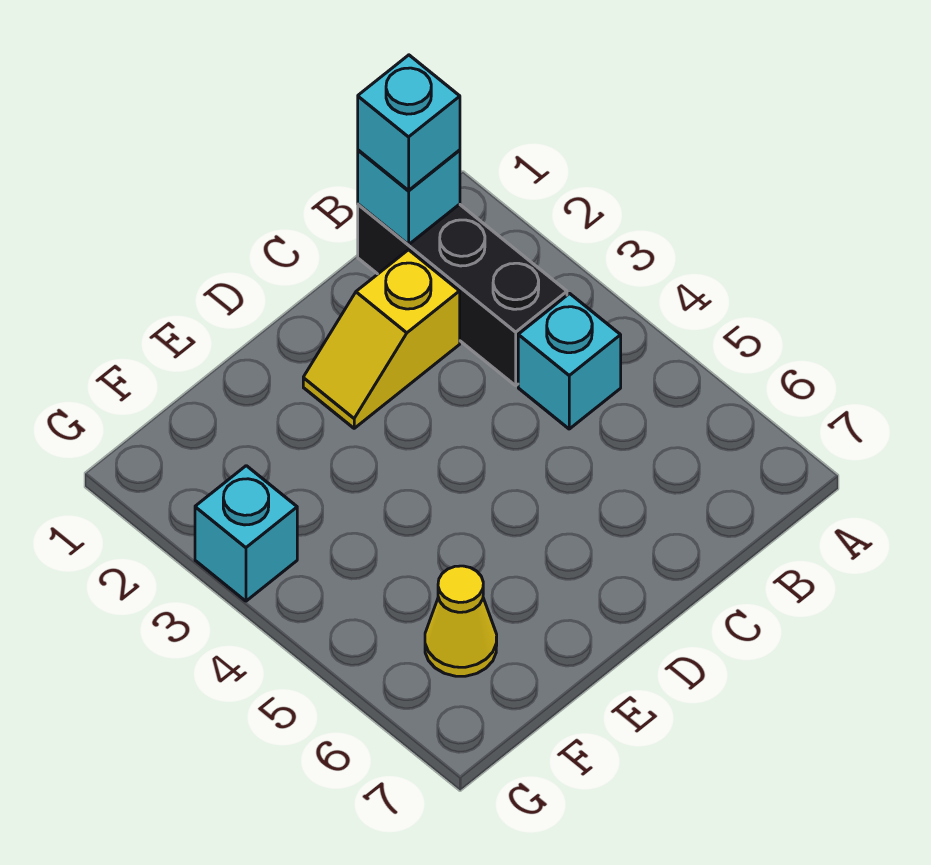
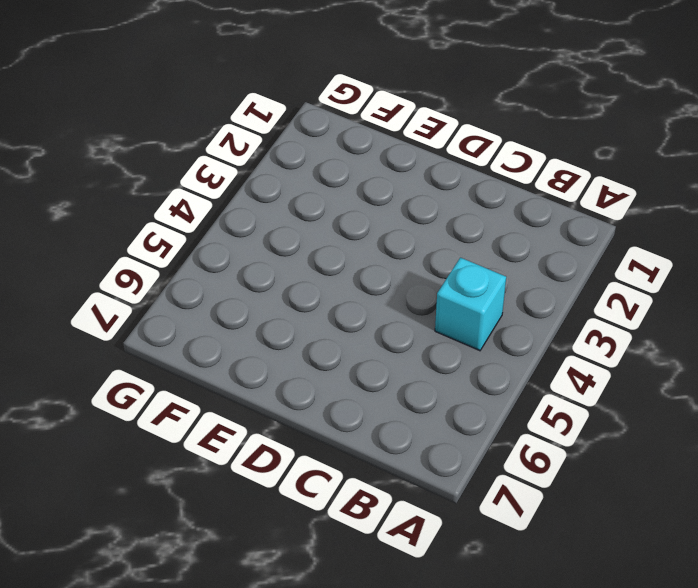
none -> black brick B1:B3 level 1
none -> yellow slope C2:D2 level 1 top C

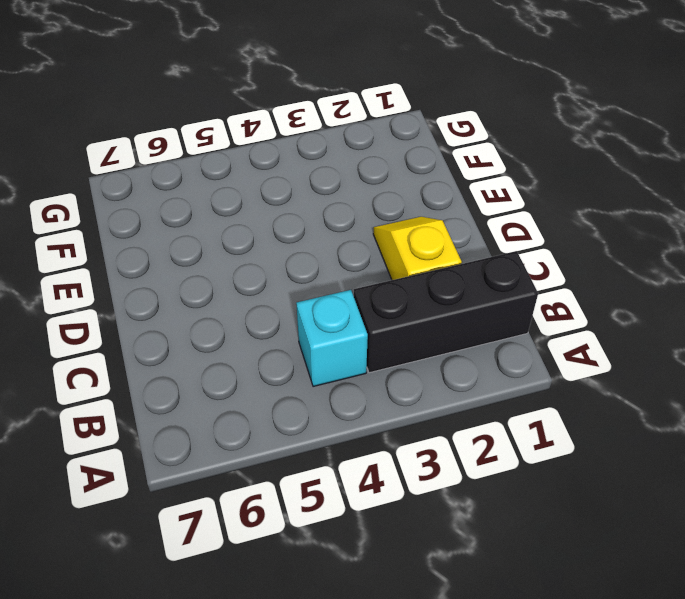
none -> yellow cone F6 level 1
none -> cyan brick G3 level 1

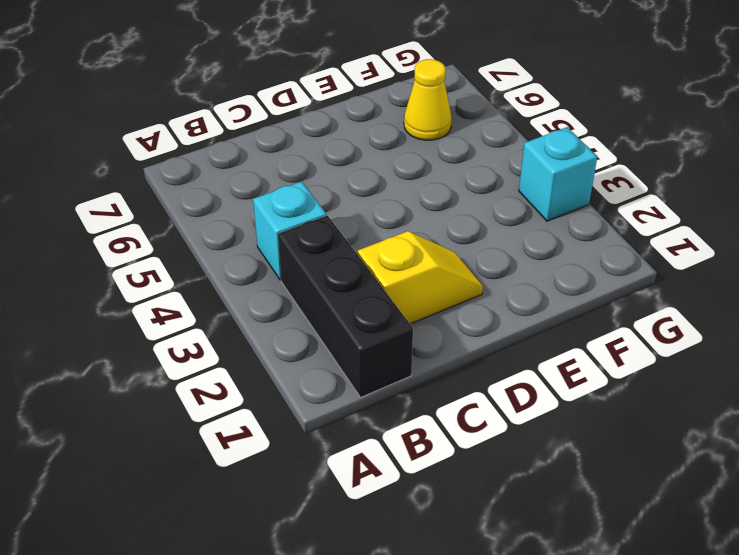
none -> cyan brick B1 level 2
none -> cyan brick B1 level 3

